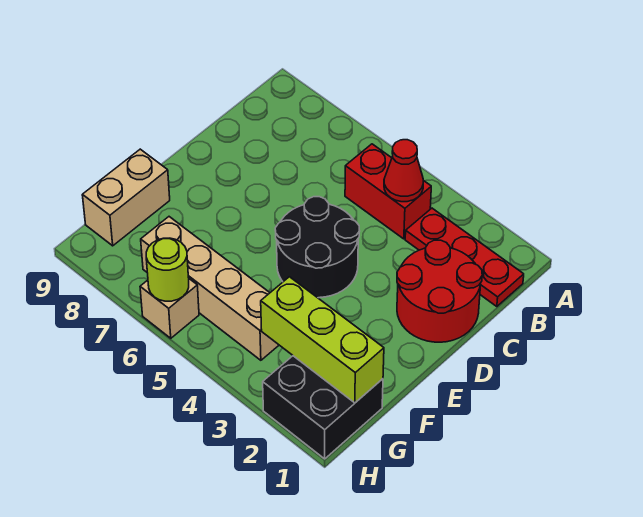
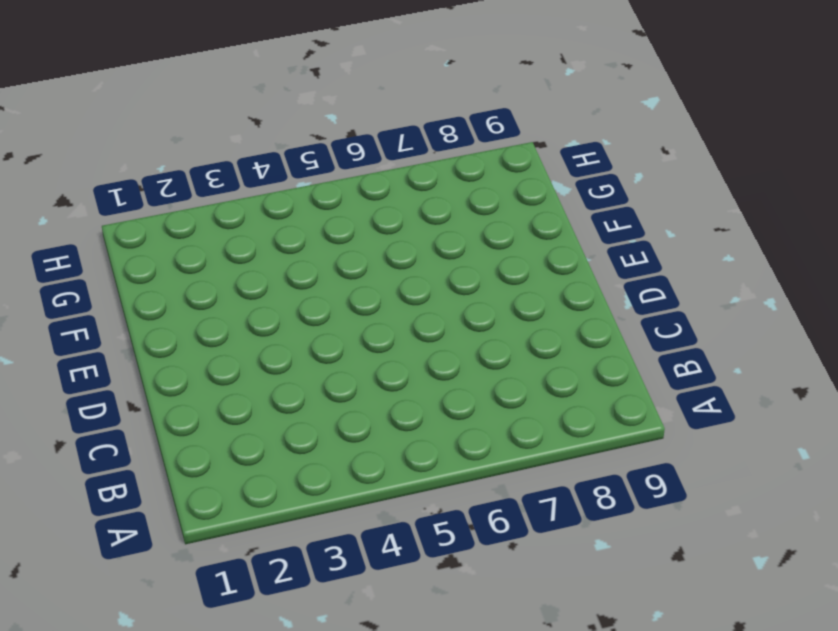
none -> red plate B1:B3 level 1
none -> red brick B4:B5 level 1

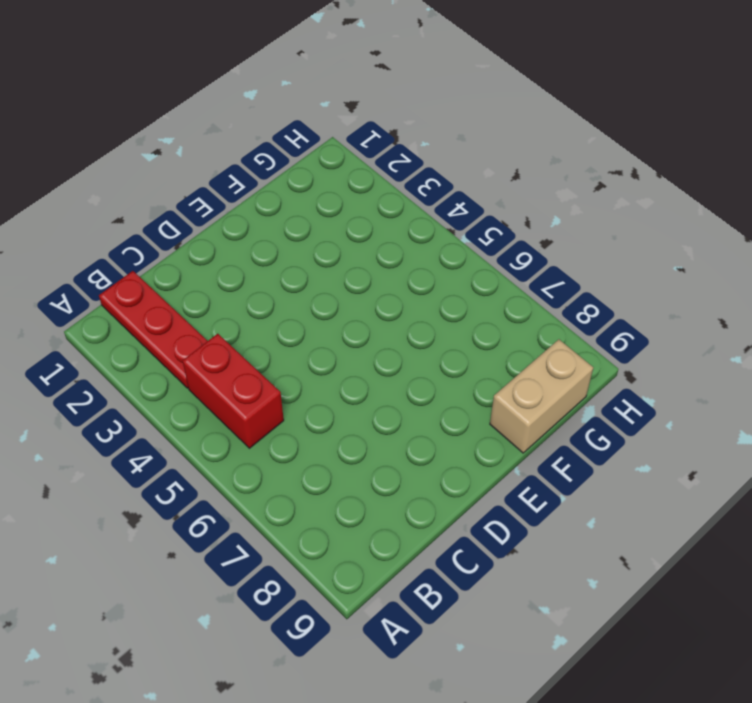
none -> red round brick C1:D2 level 1
none -> black round brick D4:E5 level 1

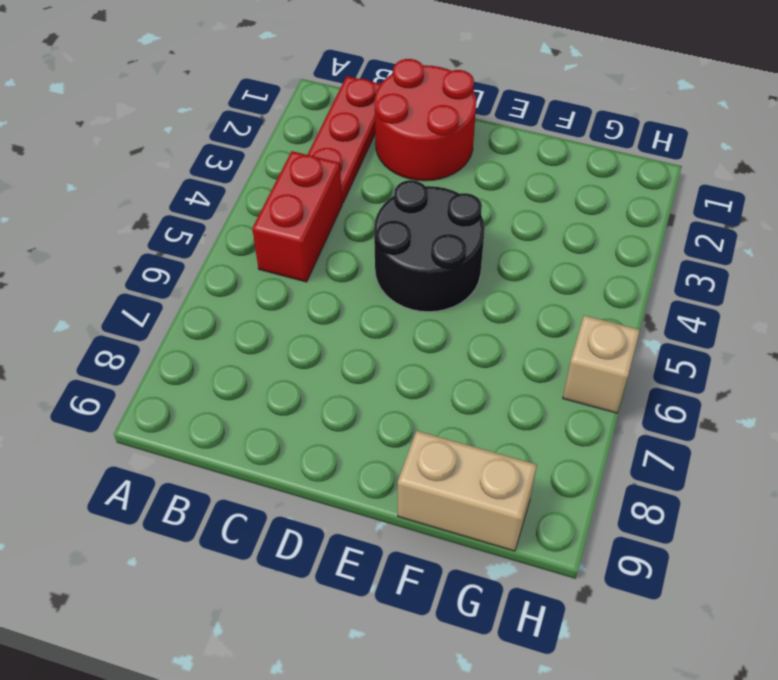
none -> black brick G1:H2 level 1
none -> tan brick G4:G7 level 1

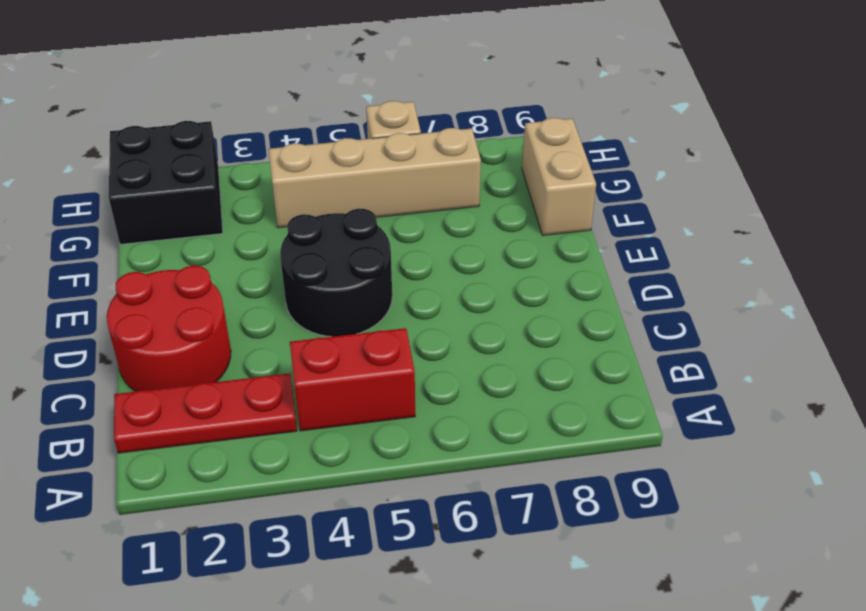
none -> red cone B4 level 2
none -> lime brick G1:G3 level 2

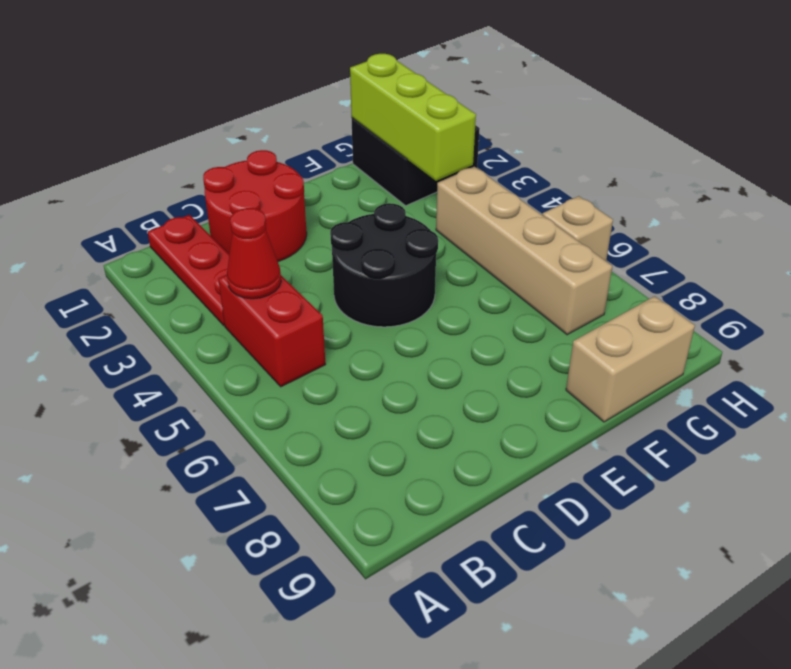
none -> lime round brick H6 level 2

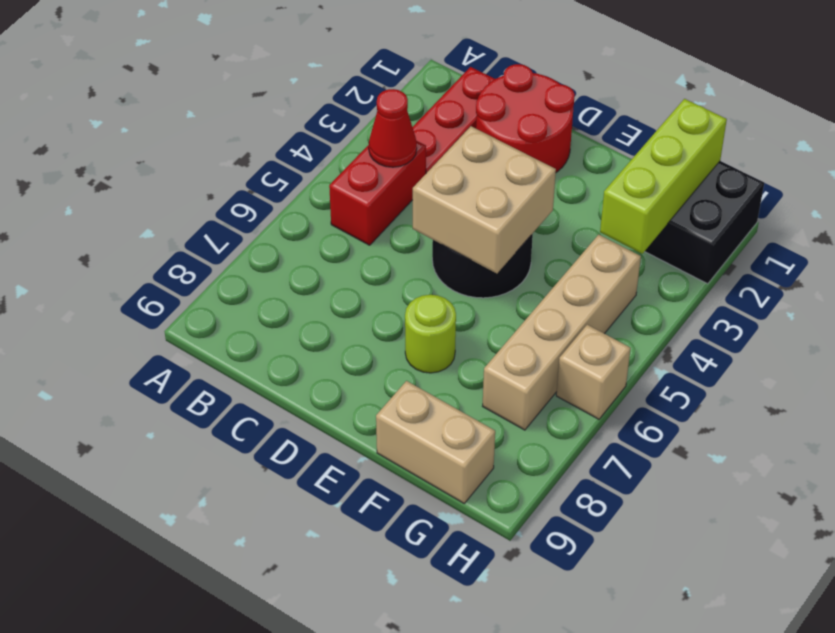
tan brick D4:E5 level 2 -> none
lime round brick E7 level 1 -> lime round brick H6 level 2

